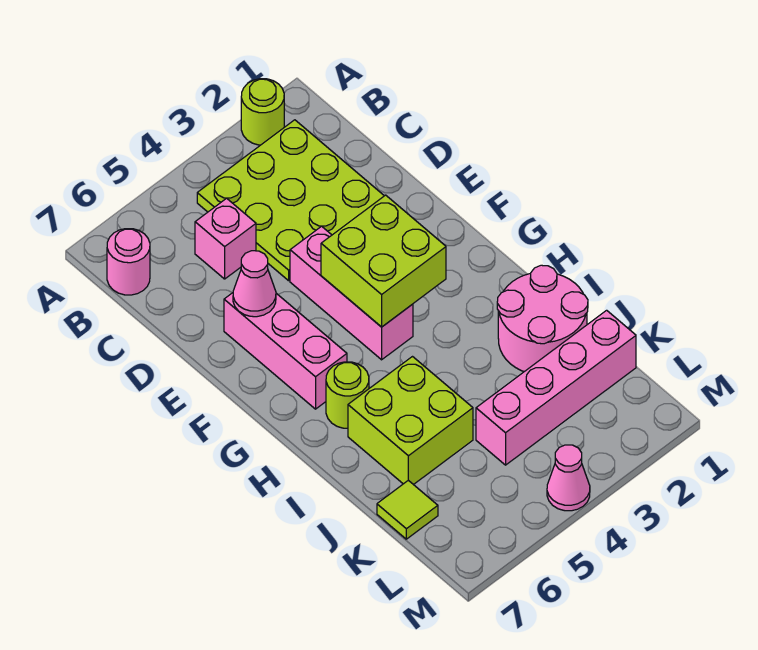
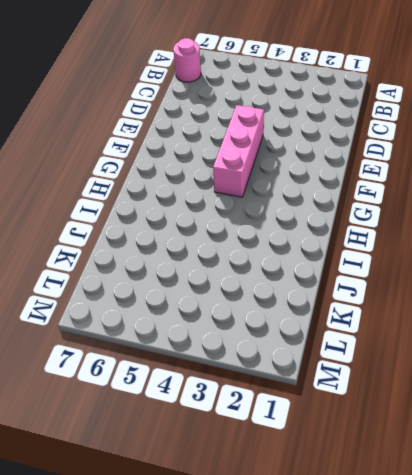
none -> lime round brick A2 level 1
none -> lime plate B2:D4 level 1
none -> pink brick C5 level 1

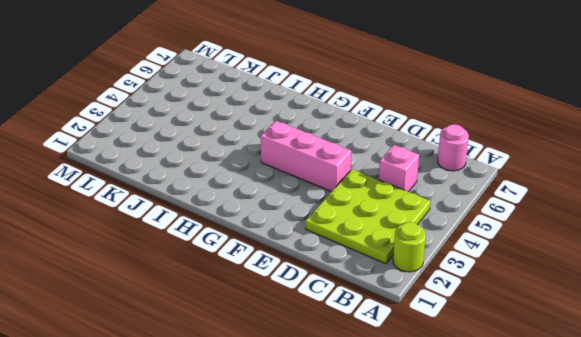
none -> pink brick E6:G6 level 1
none -> lime round brick H6 level 1
none -> pink round brick I1:J2 level 1

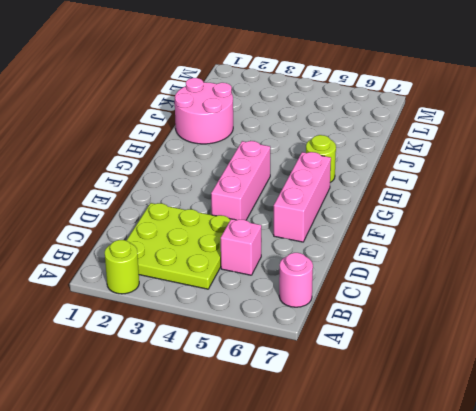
none -> lime brick I5:J6 level 1
none -> pink brick K1:K4 level 1
none -> lime tile K7 level 1

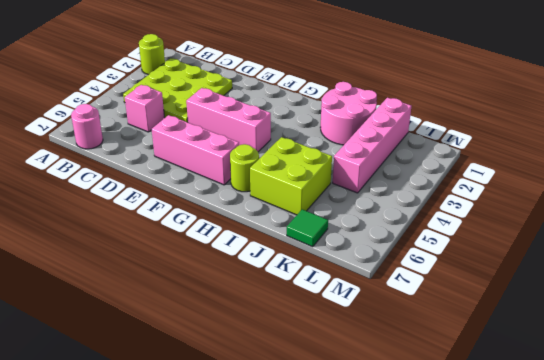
green tile K7 level 1 -> lime tile K7 level 1
none -> pink cone M4 level 1
none -> pink cone E6 level 2
none -> lime brick F3:G4 level 2

